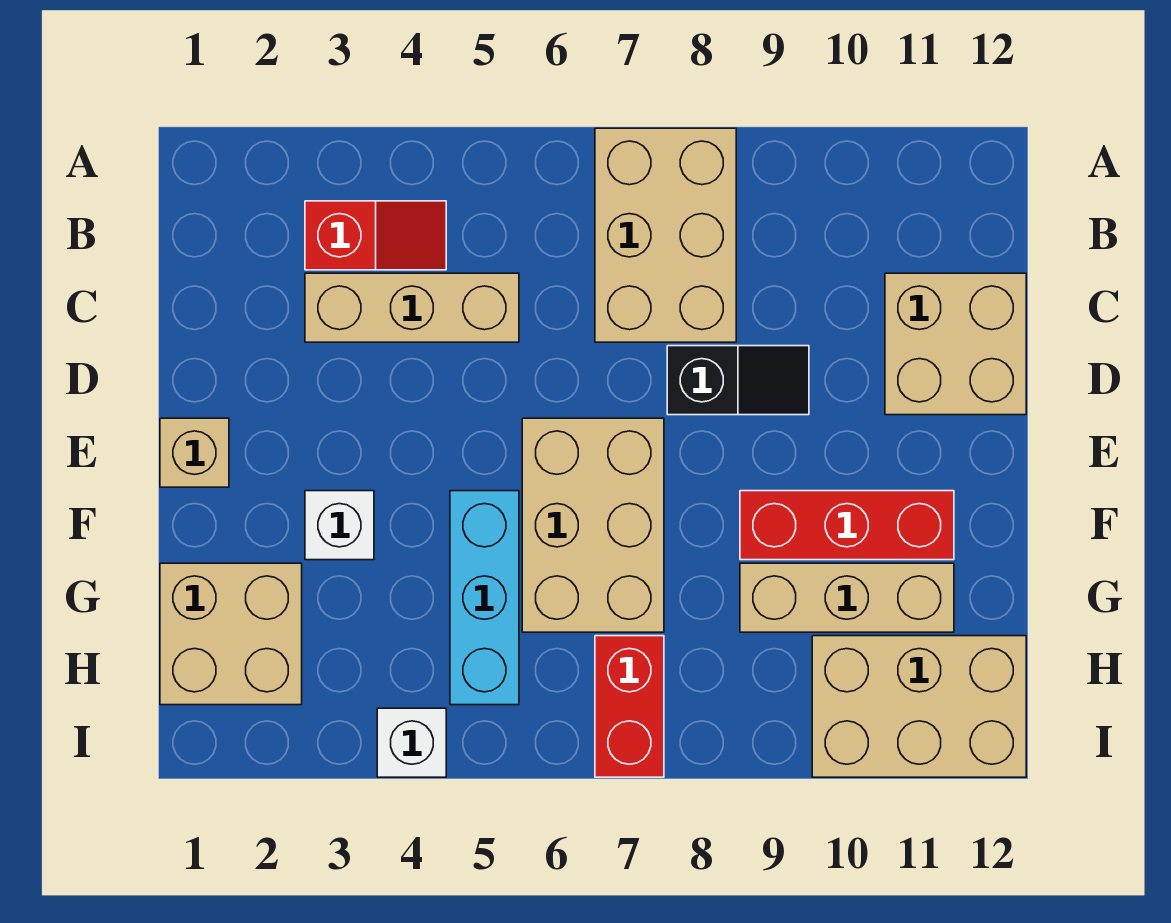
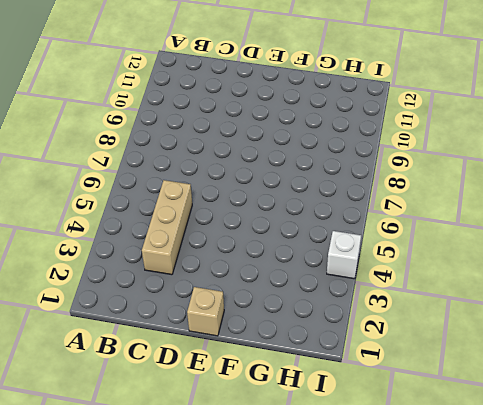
none -> tan brick A7:C8 level 1
none -> red slope B3:B4 level 1 top 3
none -> tan brick C11:D12 level 1

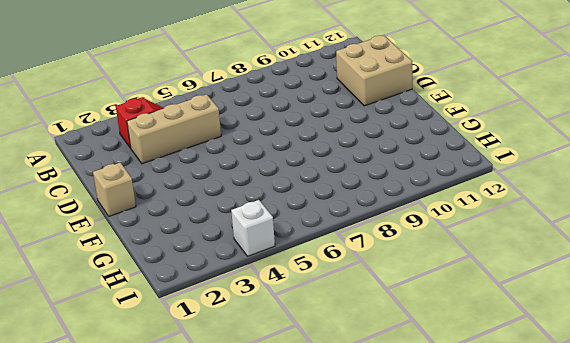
none -> tan brick A7:C8 level 1
none -> black slope D8:D9 level 1 top 8
none -> tan brick E6:G7 level 1

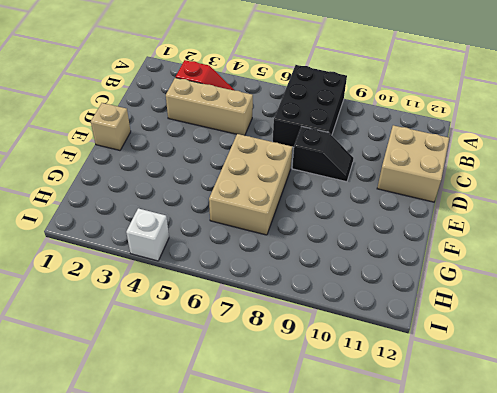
black brick A7:C8 level 1 -> tan brick A7:C8 level 1
none -> white brick F3 level 1
none -> cyan brick F5:H5 level 1
none -> red brick F9:F11 level 1

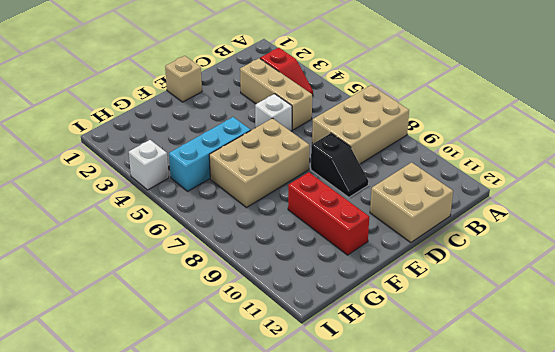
white brick D5 level 1 -> white brick F3 level 1
none -> tan brick G1:H2 level 1
none -> tan brick G9:G11 level 1
none -> red brick H7:I7 level 1

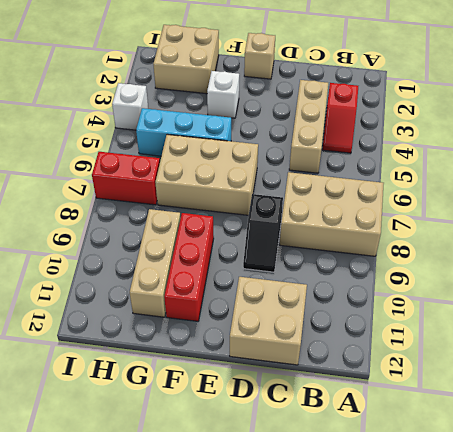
none -> tan brick H10:I12 level 1

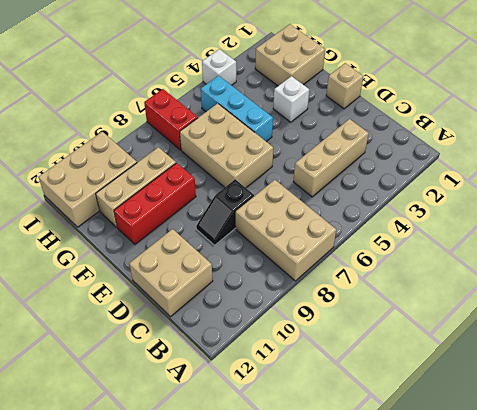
none -> red slope B3:B4 level 1 top 3

